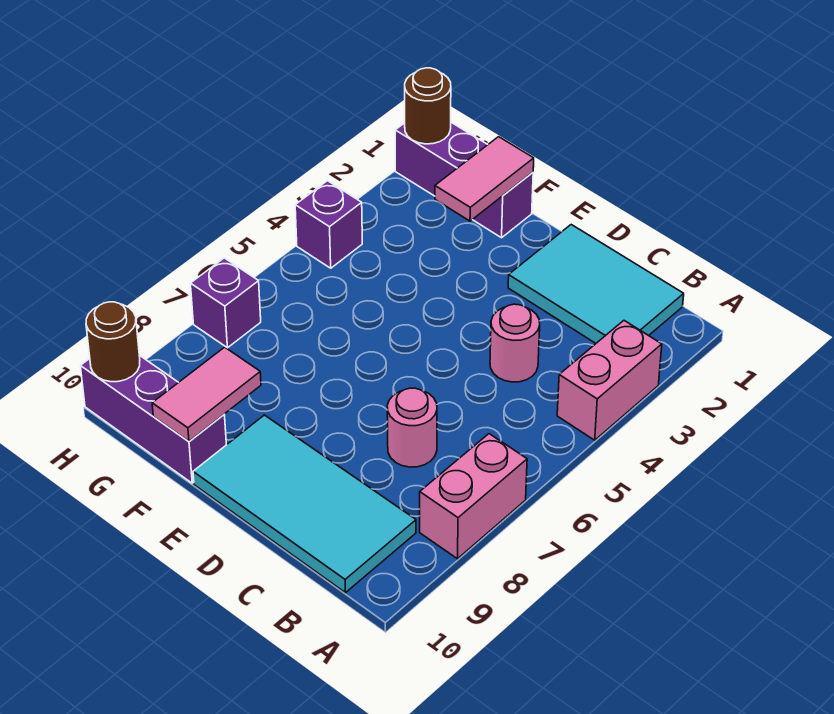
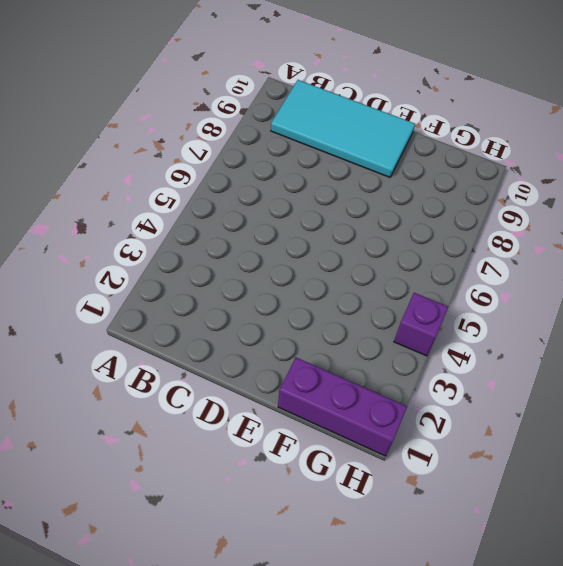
none -> pink brick A3:A4 level 1
none -> pink brick A7:A8 level 1
none -> cyan tile B1:D2 level 1

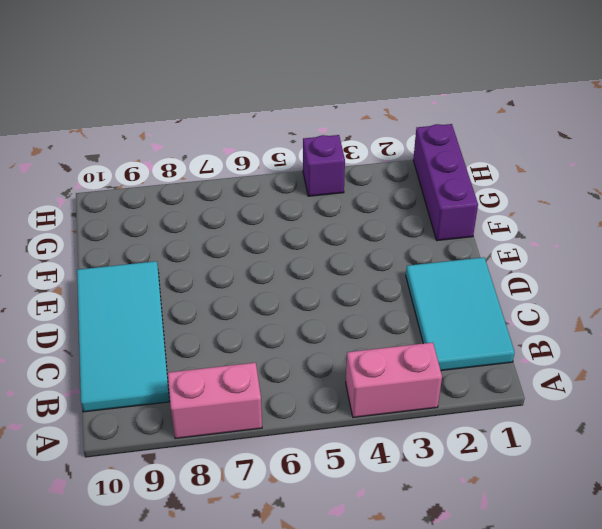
none -> pink round brick C4 level 1
none -> pink round brick C7 level 1
none -> purple brick F10:H10 level 1

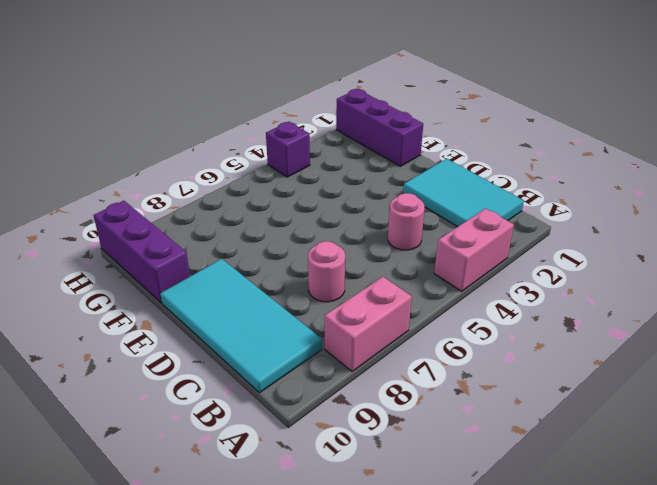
none -> purple brick H7 level 1
none -> pink tile F1:F2 level 2
none -> pink tile F9:F10 level 2

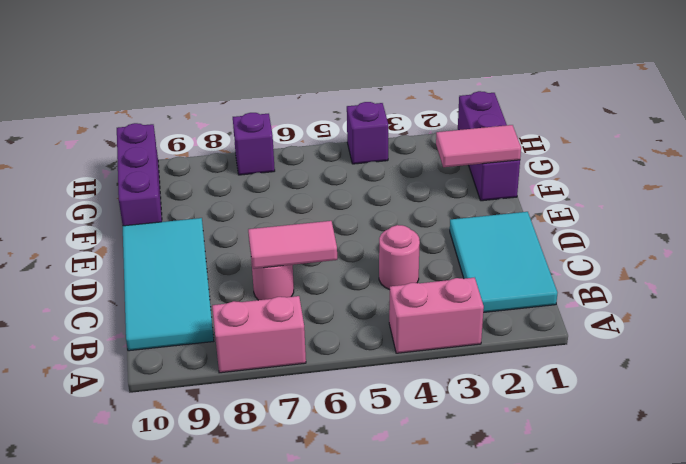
pink tile C6:C7 level 2 -> pink tile F9:F10 level 2
none -> brown round brick H1 level 2
none -> brown round brick H10 level 2

